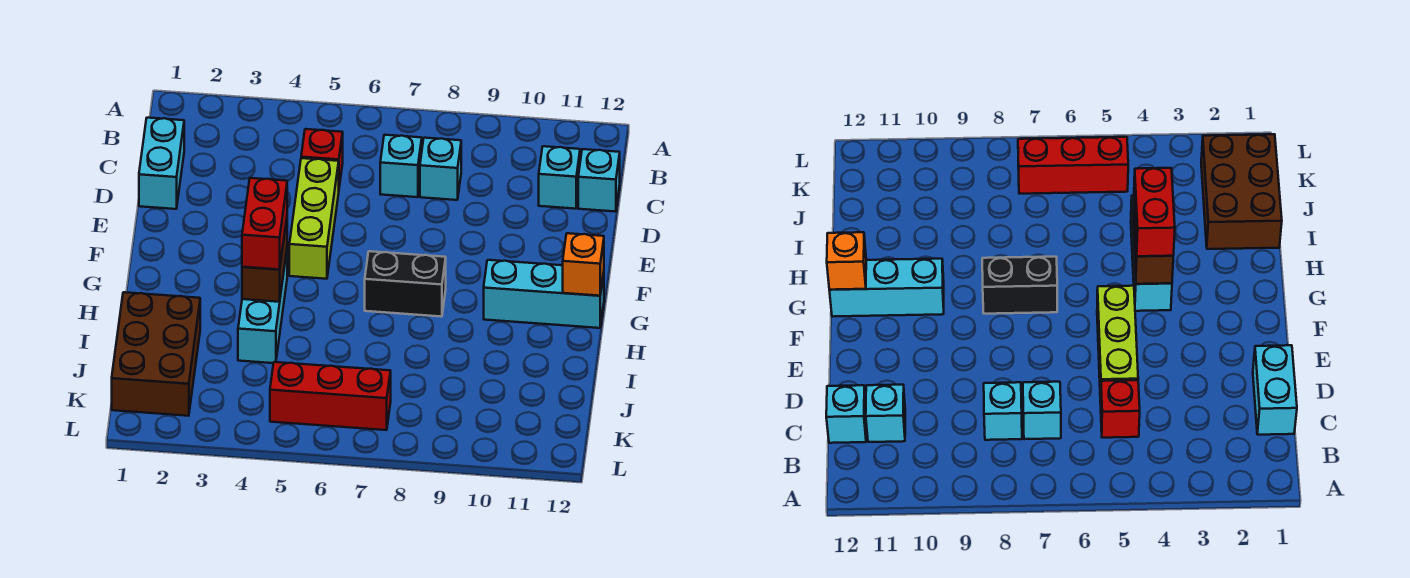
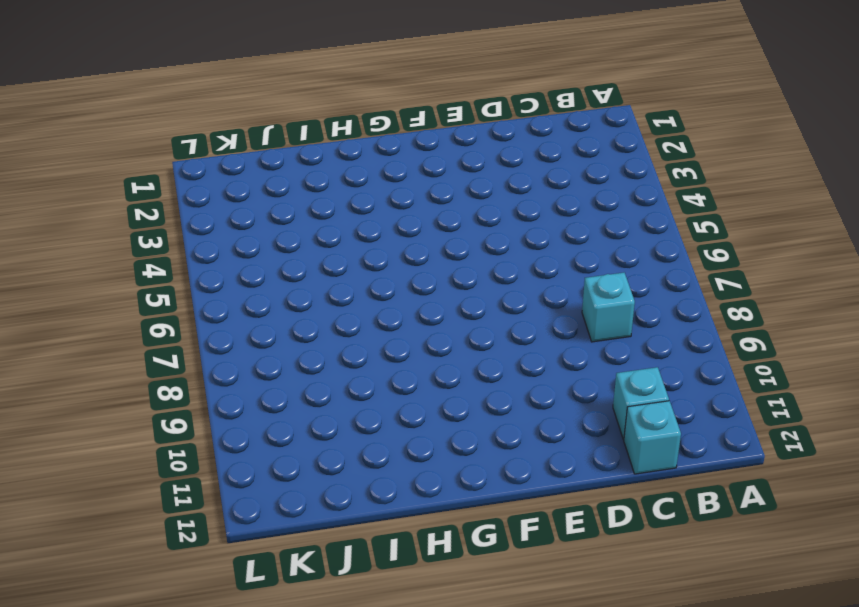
none -> cyan brick C1:D1 level 1
none -> red brick C5 level 1
none -> cyan brick C7 level 1

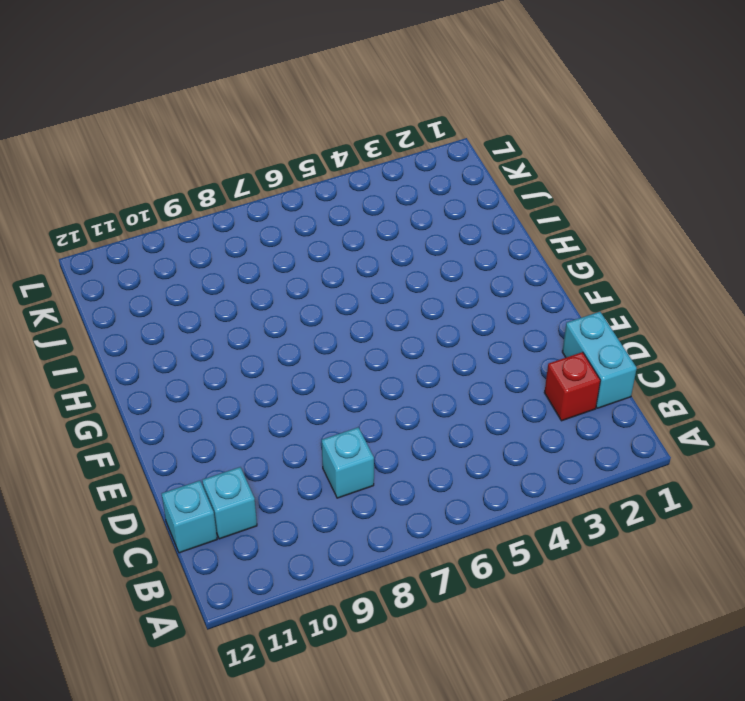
red brick C2 level 1 -> red brick C5 level 1
none -> cyan brick C7 level 1
none -> lime brick D5:F5 level 1
none -> cyan brick G4:I4 level 1

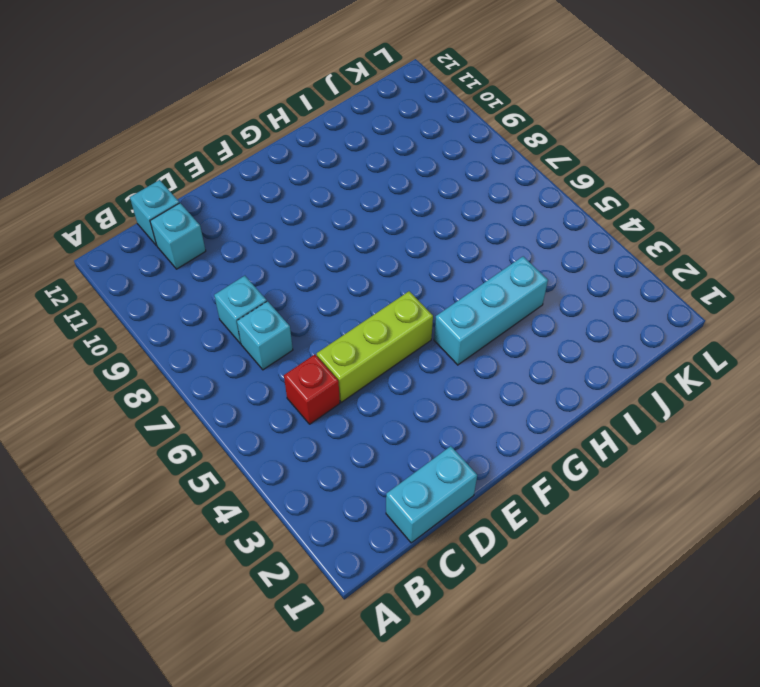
none -> black brick G7:G8 level 1
none -> cyan brick G10:G12 level 1
none -> brown brick I1:K2 level 1

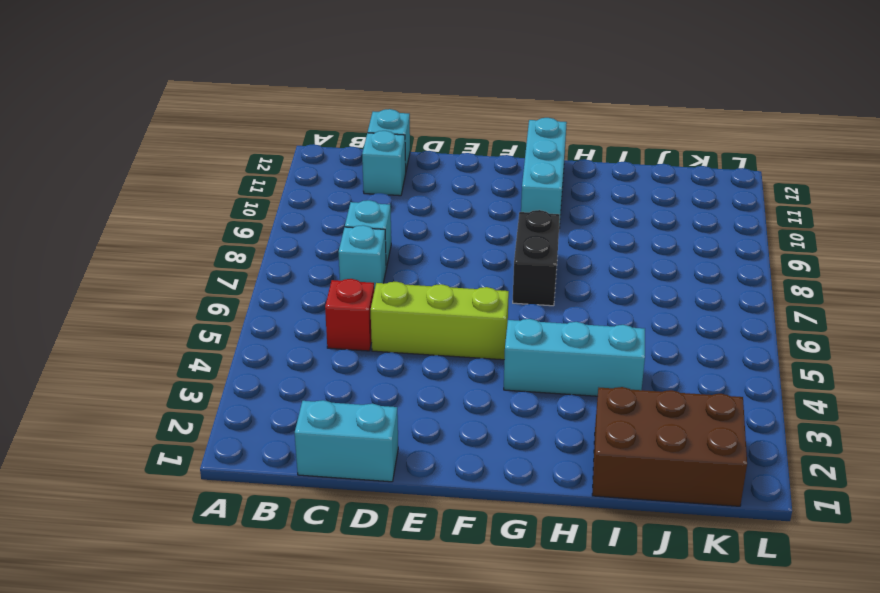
none -> red brick K5:K7 level 1
none -> brown brick G4:H4 level 2
none -> orange brick G12 level 2

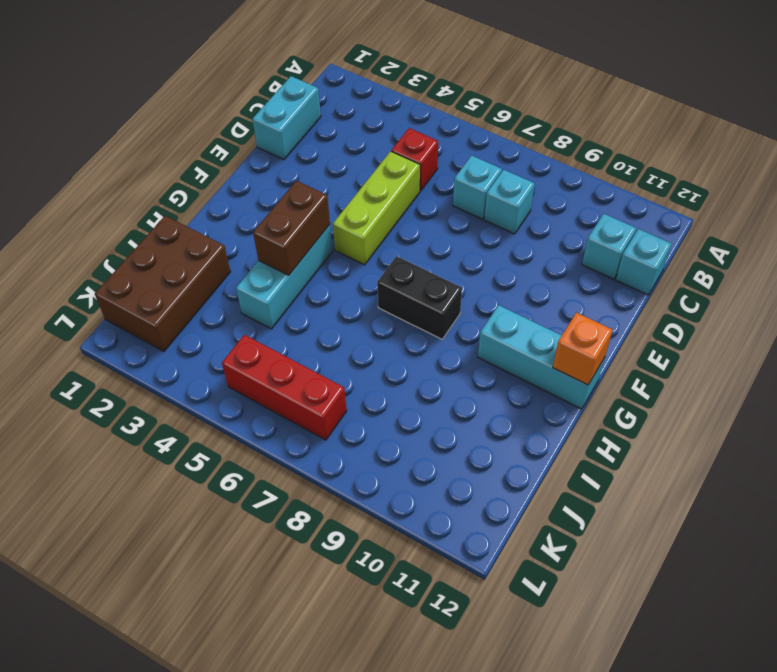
none -> red brick G4:H4 level 3

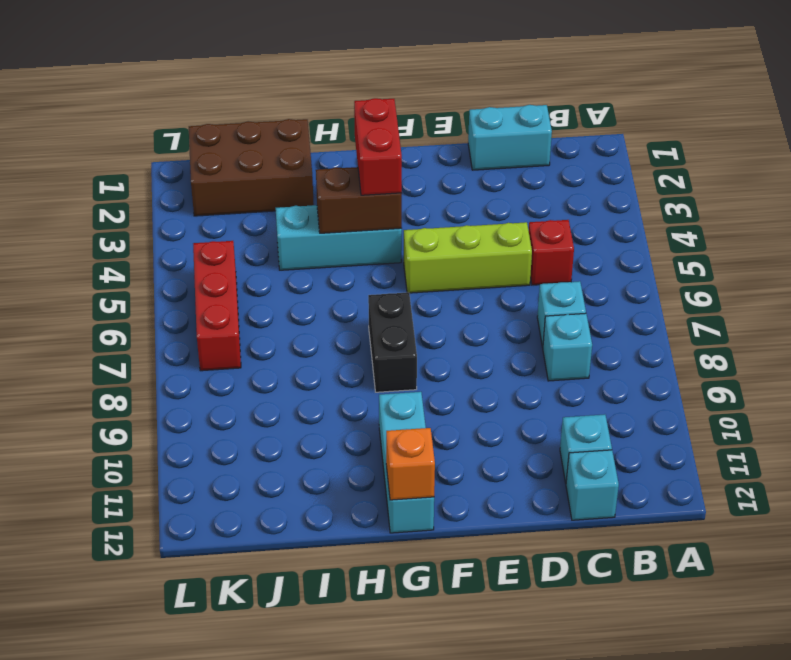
red brick G3:G4 level 3 -> red brick G4:H4 level 3

